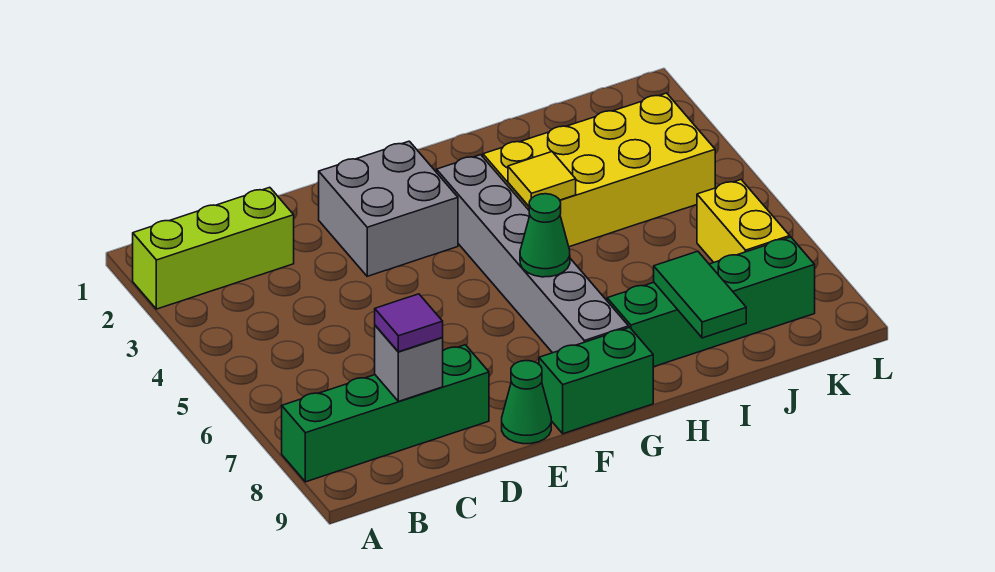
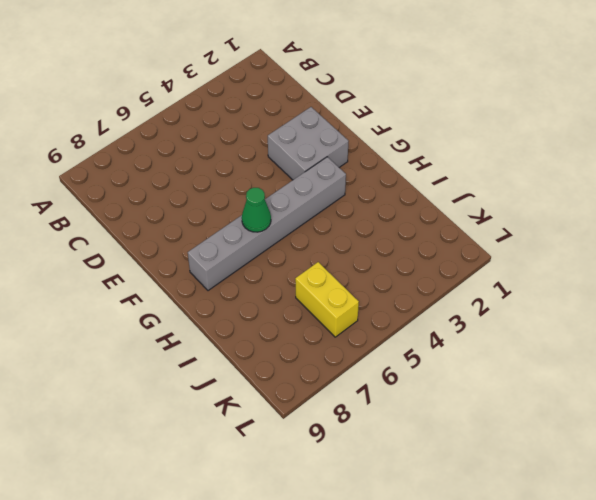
yellow brick J6:K6 level 1 -> yellow brick K6:K7 level 1
none -> lime brick A2:C2 level 1
none -> green brick A8:D8 level 1
none -> green cone E9 level 1

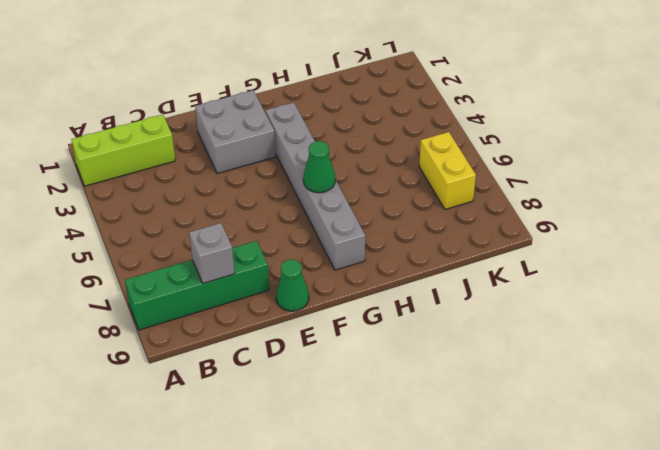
none -> green brick F9:G9 level 1
none -> yellow brick H3:K4 level 1
none -> green brick H8:K8 level 1

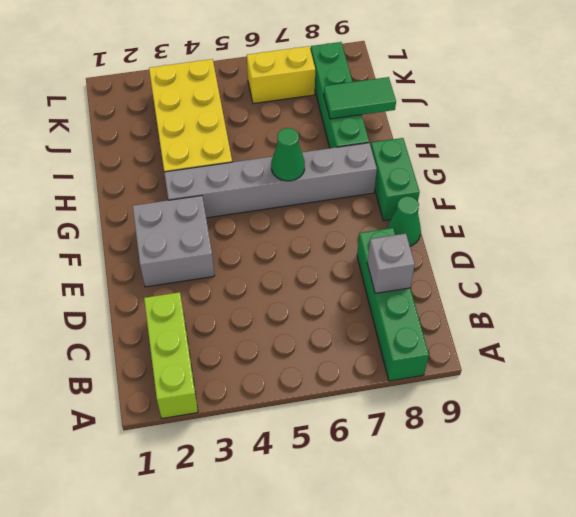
none -> yellow tile H4 level 2
none -> purple tile C8 level 3

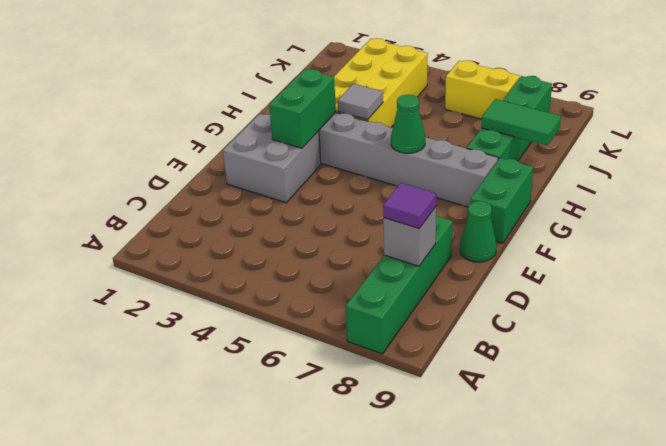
green brick F3:G3 level 2 -> none
grey tile H4 level 2 -> yellow tile H4 level 2
none -> lime brick A2:C2 level 1

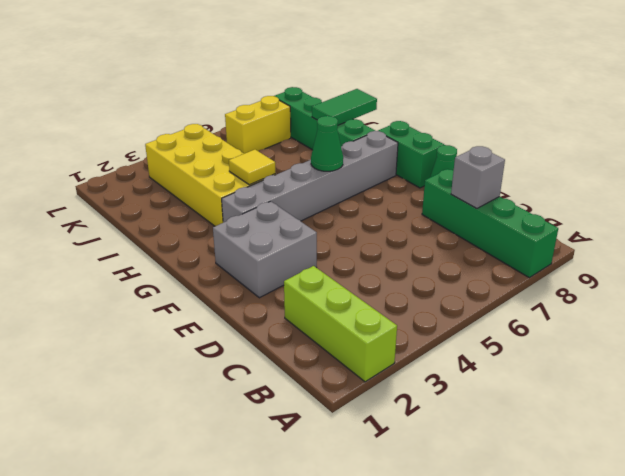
none -> purple tile C8 level 3

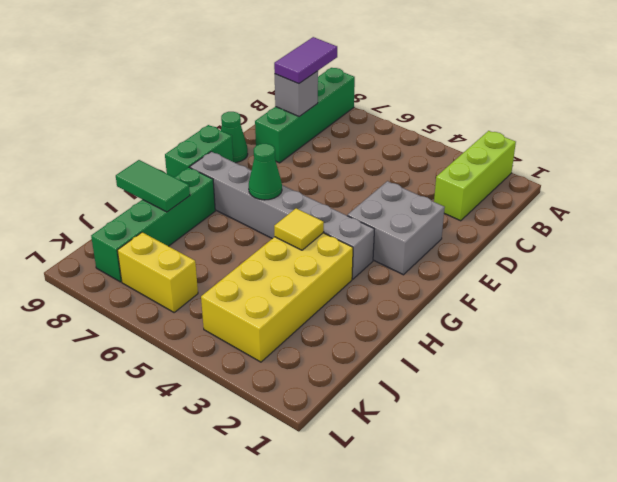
purple tile B8:C8 level 3 -> purple tile C8 level 3

